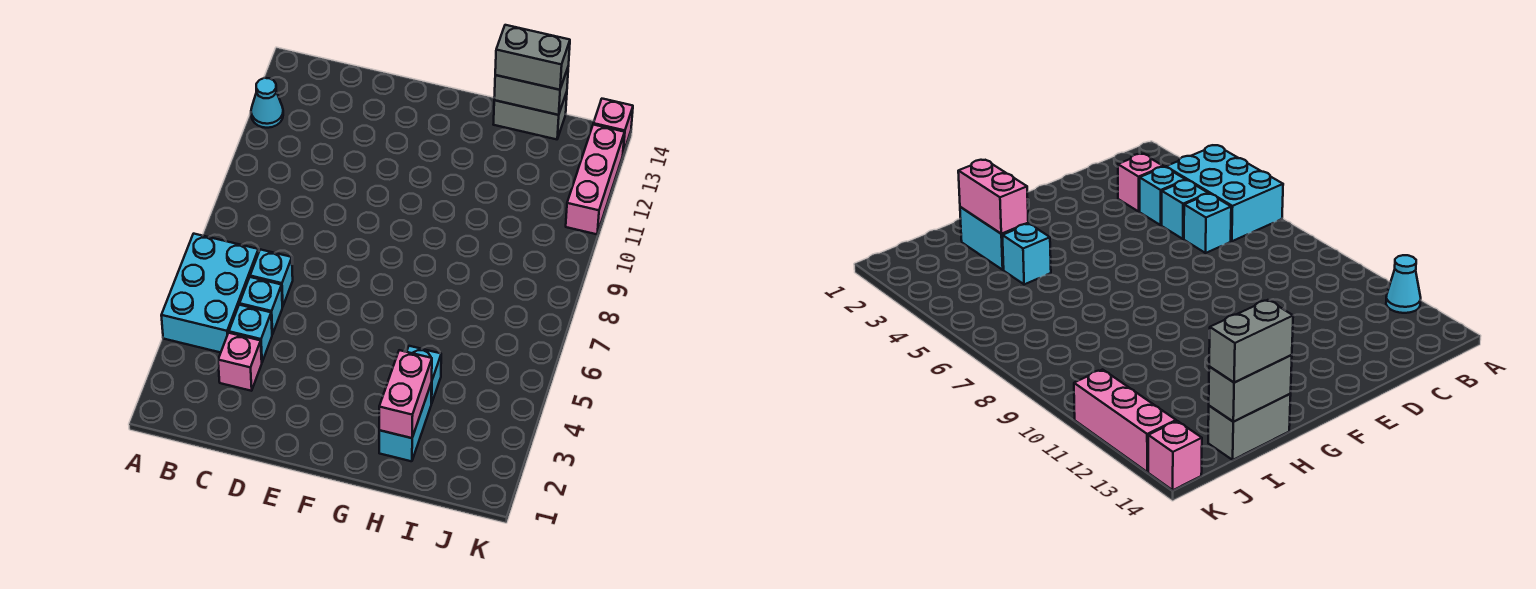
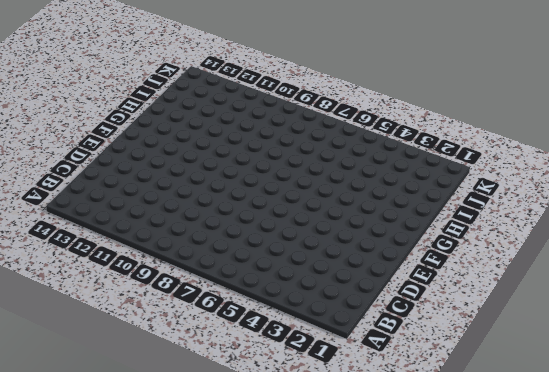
none -> cyan brick A4:B6 level 1
none -> cyan cone A12 level 1
none -> pink brick C3 level 1

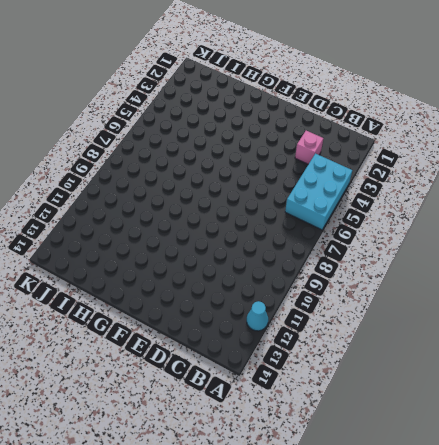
none -> cyan brick C4 level 1
none -> cyan brick C5 level 1
none -> cyan brick C6 level 1

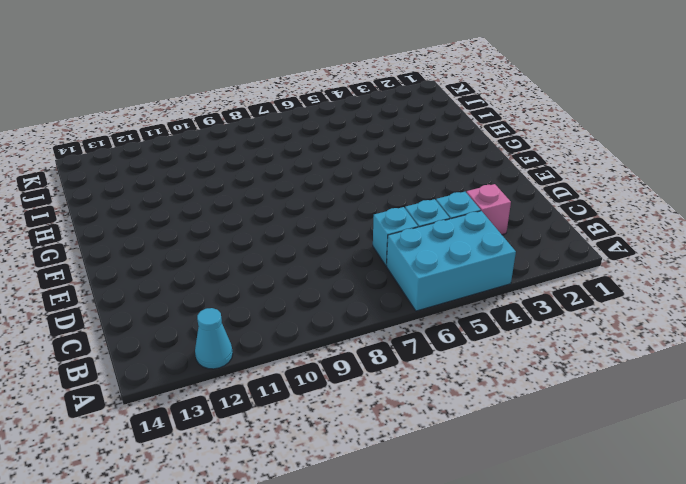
none -> cyan brick H2:H3 level 1
none -> cyan brick H4 level 1
none -> grey brick H14:I14 level 1

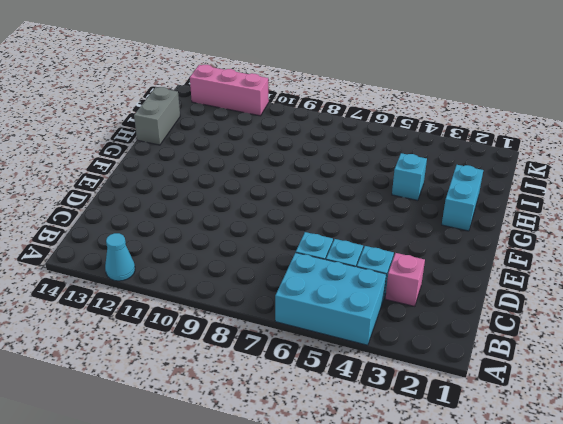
cyan brick G2:H2 level 1 -> cyan brick H2:H3 level 1
none -> pink brick K14 level 1
none -> pink brick H2:H3 level 2
none -> grey brick H14:I14 level 2

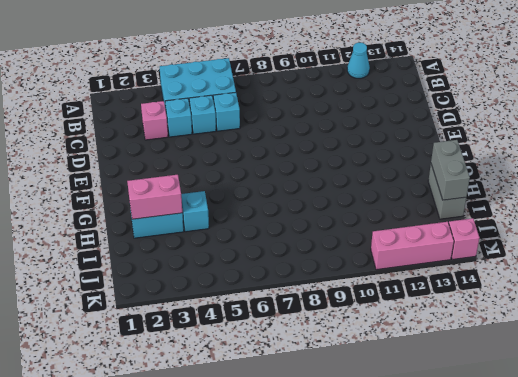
none -> grey brick H14:I14 level 3

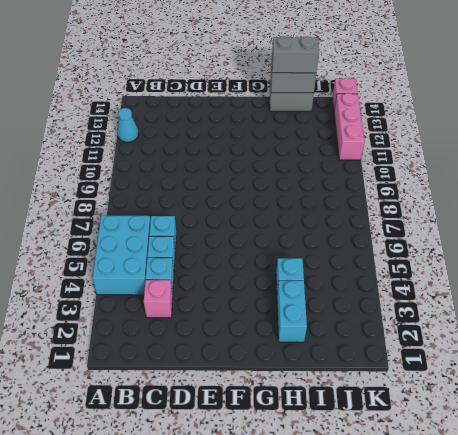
none -> pink brick H2:H3 level 2

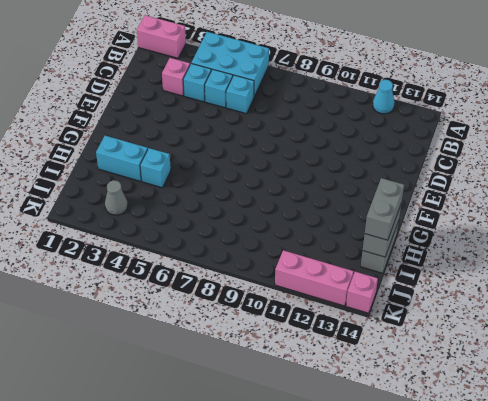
pink brick A1:A2 level 1 -> pink brick H2:H3 level 2
grey cone J3 level 1 -> none

